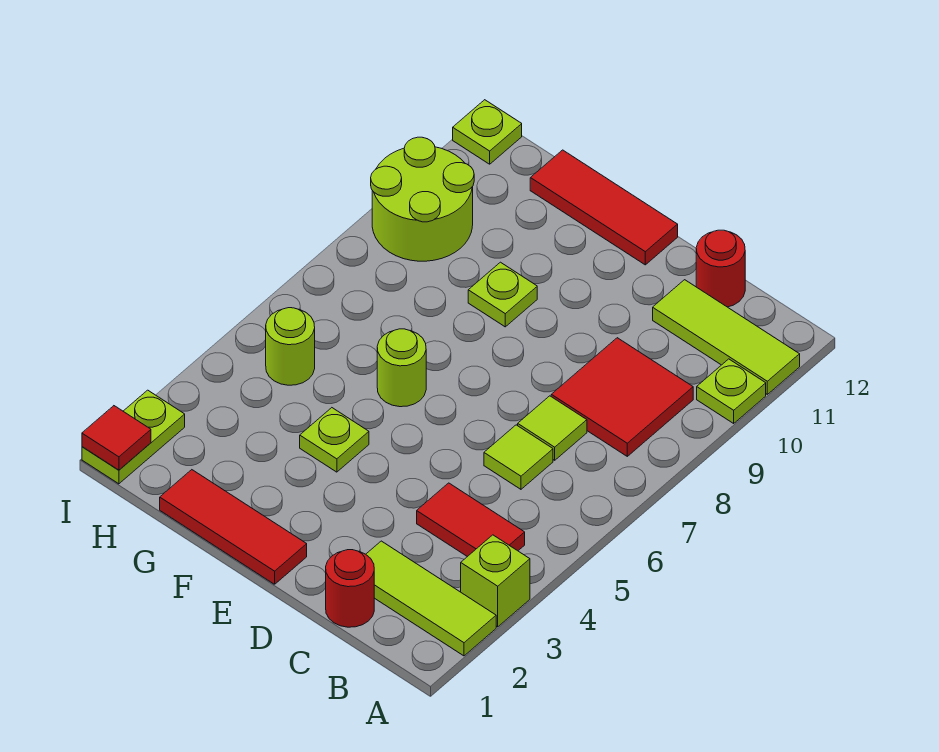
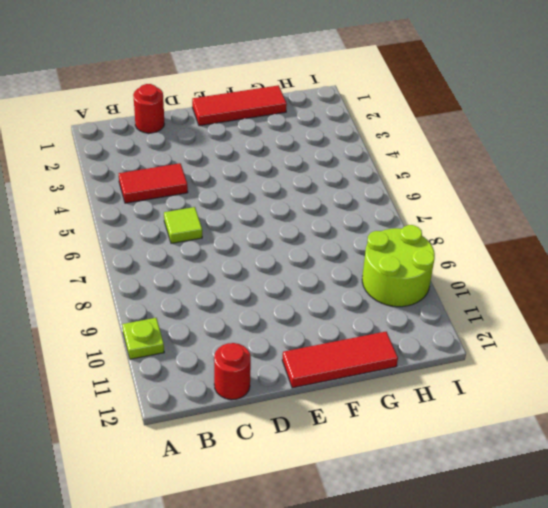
none -> lime tile A2:C2 level 1
none -> lime brick A3 level 1
none -> lime tile A11:C11 level 1

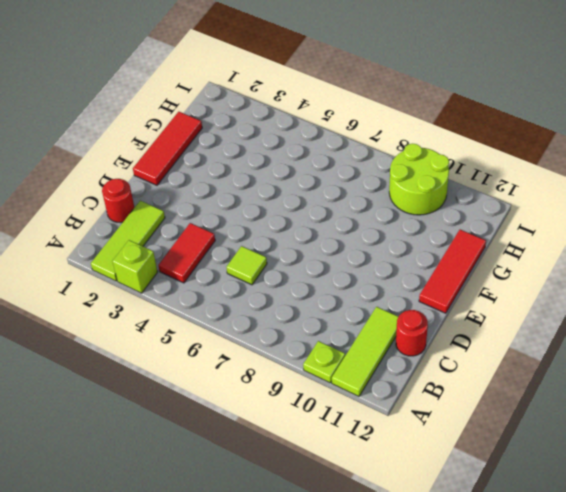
none -> red tile B8:C9 level 1
none -> lime tile C7 level 1
none -> lime plate F4 level 1

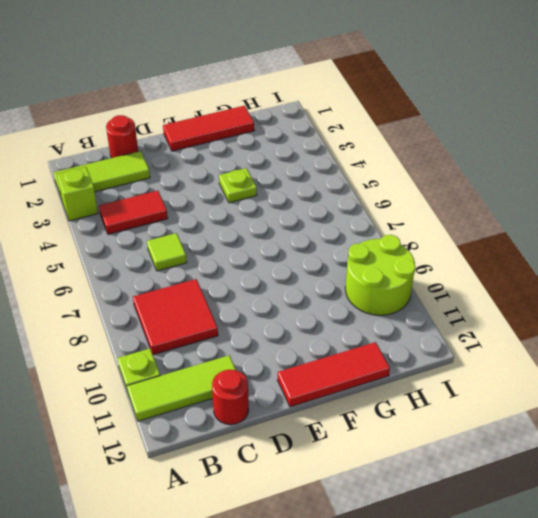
none -> lime tile C7 level 1
none -> lime round brick F6 level 1
none -> lime plate F9 level 1

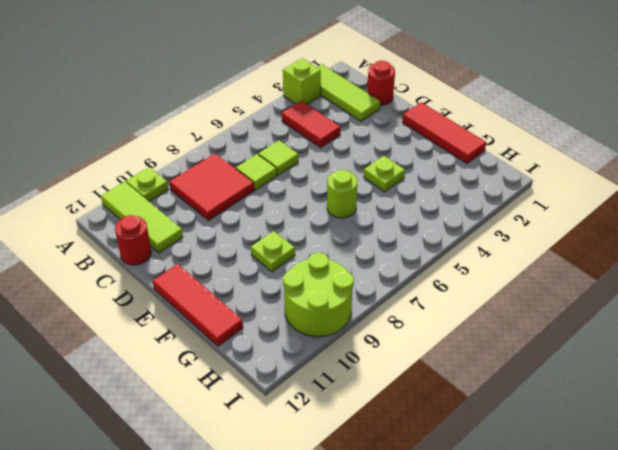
none -> lime round brick H5 level 1
none -> lime plate I1:I2 level 1
none -> lime plate I12 level 1

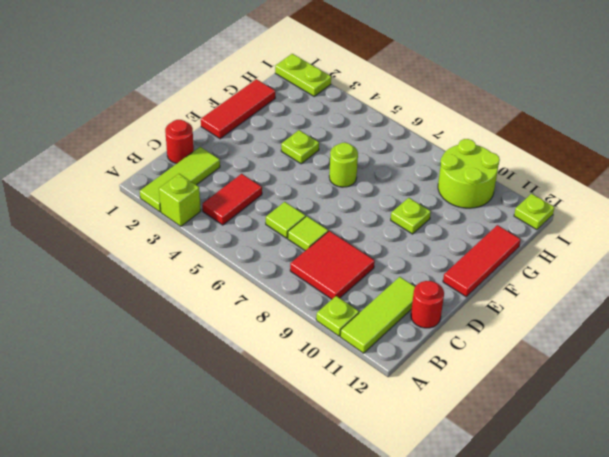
none -> lime round brick H5 level 1
none -> red tile I1 level 2

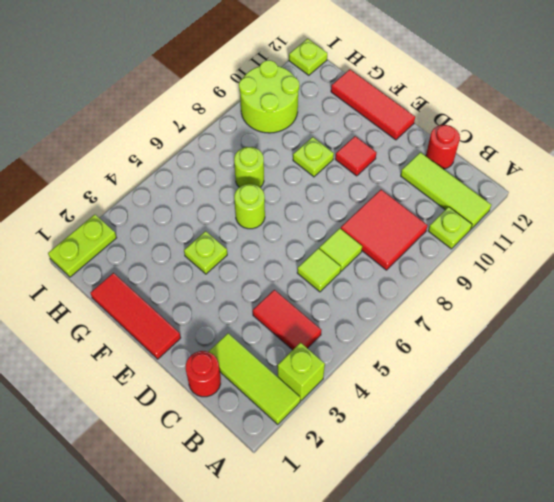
red tile E10 level 1 -> red tile I1 level 2
lime round brick G7 level 1 -> lime round brick H5 level 1

